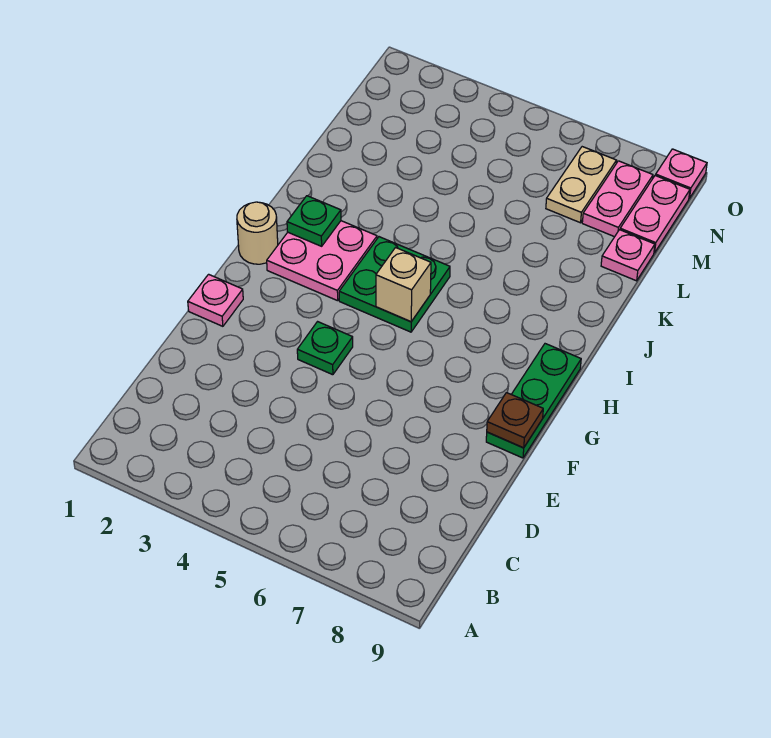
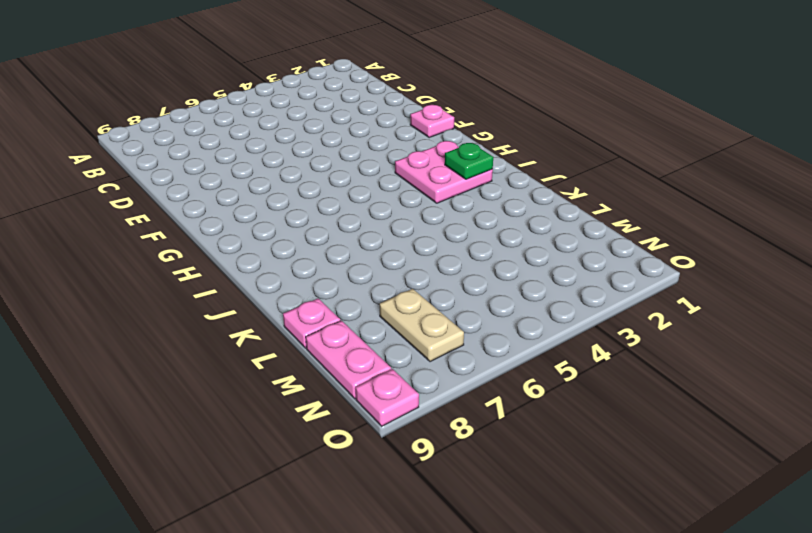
none -> green plate F4 level 1
none -> green plate F9:H9 level 1
none -> tan round brick H1 level 1

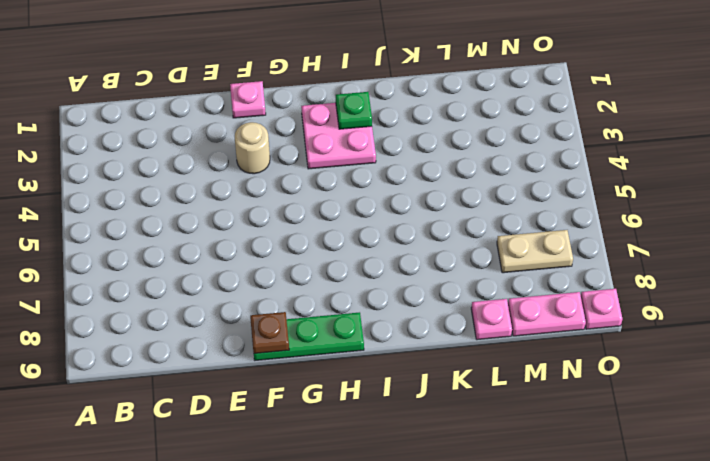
tan round brick F3 level 1 -> tan round brick H1 level 1
none -> green plate F4 level 1
none -> green plate H4:I5 level 1
none -> pink plate M8:N8 level 1

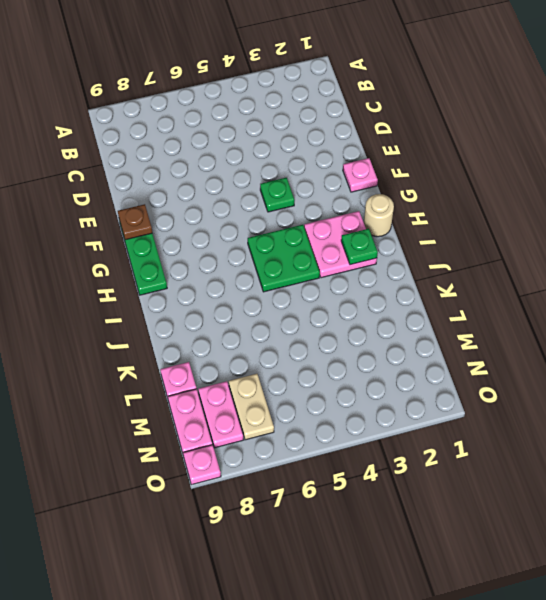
none -> tan brick H5 level 2

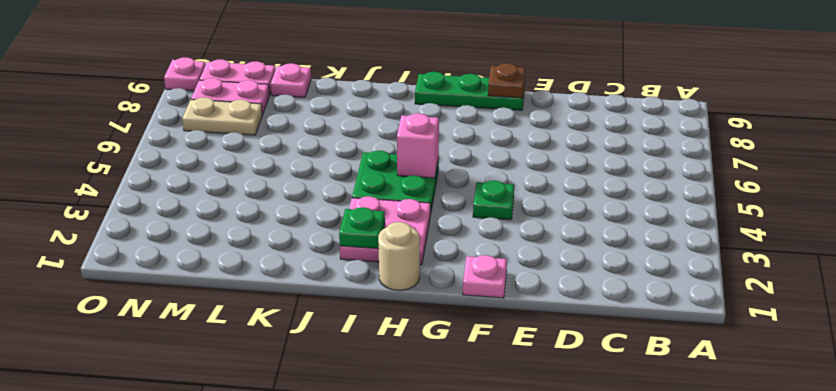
pink brick H5 level 2 -> tan brick H5 level 2

